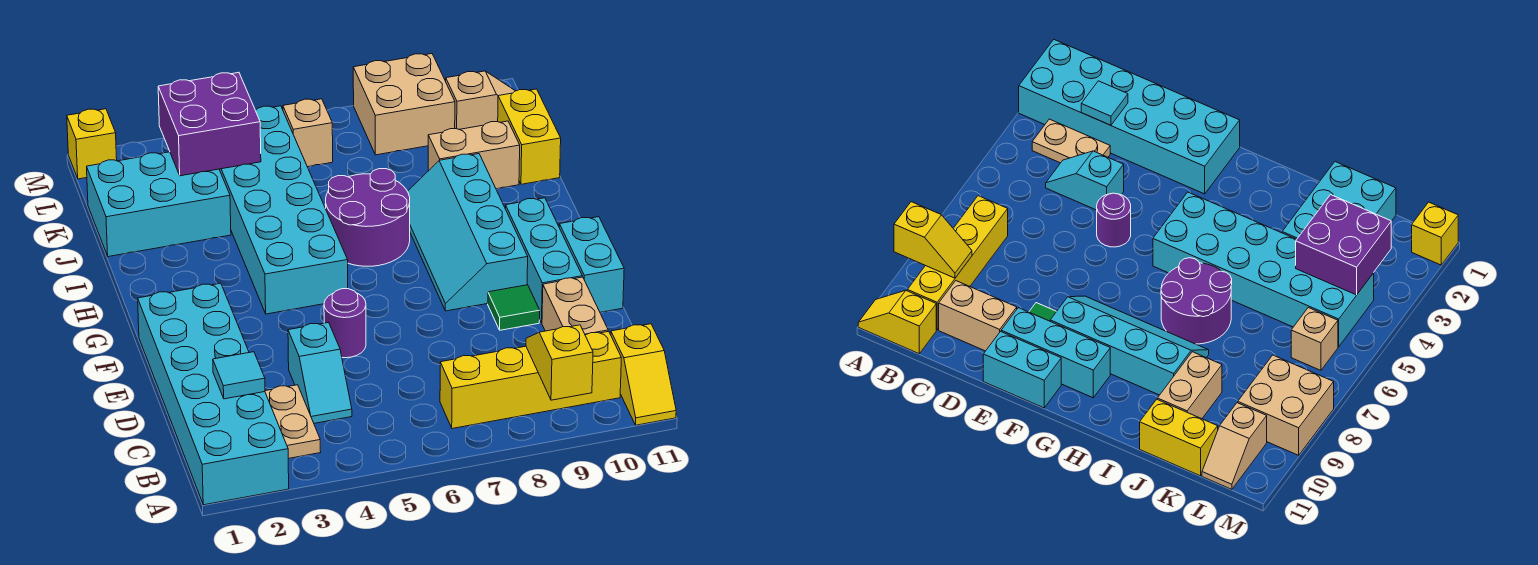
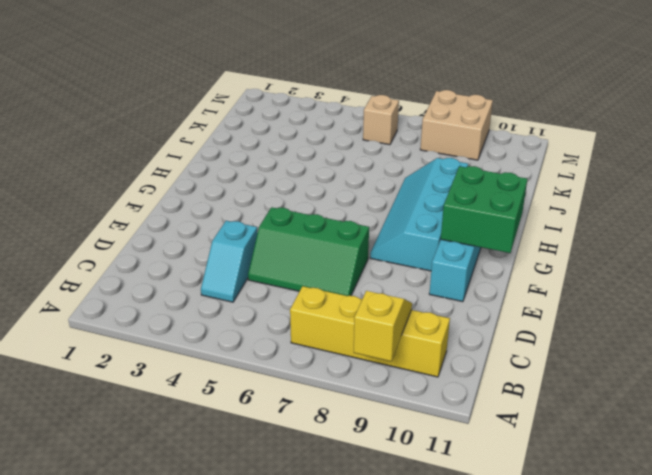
green slope D5:E7 level 1 top E -> purple round brick E5 level 1
green brick F10:G11 level 2 -> none
none -> cyan brick A1:F2 level 1
none -> yellow slope A11:B11 level 1 top B
none -> tan plate B3:C3 level 1

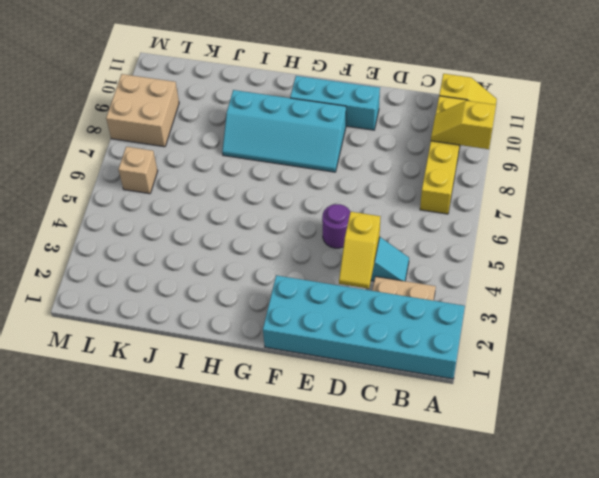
yellow slope D3:D4 level 2 top 4 -> none
none -> tan brick C10:D10 level 1
none -> green tile E9 level 1
none -> cyan brick E11:F11 level 1

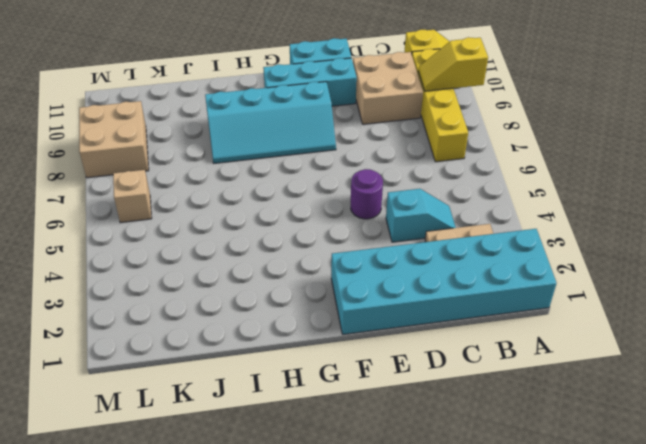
tan brick C9:D10 level 1 -> tan brick C10:D10 level 1
none -> green tile E9 level 1
none -> cyan brick G4:L5 level 1
none -> purple round brick H6:I7 level 1

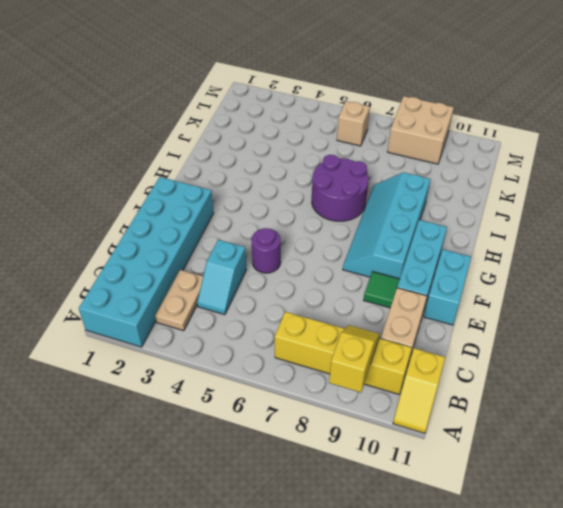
none -> cyan brick G4:L5 level 1
none -> cyan brick J1:K3 level 1
none -> tan brick J9:J10 level 1

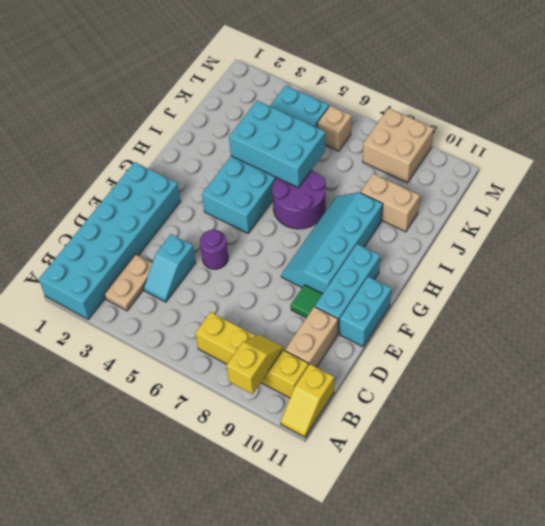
cyan brick I4:J6 level 2 -> cyan brick J1:K3 level 1
none -> yellow brick J11:K11 level 1
none -> tan slope L10:L11 level 1 top 10
none -> yellow brick M1 level 1

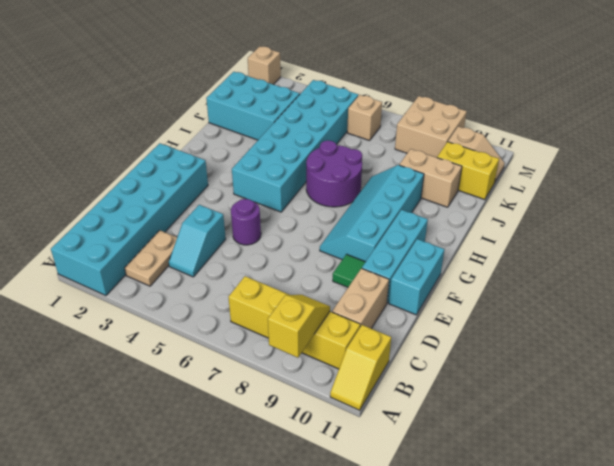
yellow brick K10:K11 level 1 -> yellow brick J11:K11 level 1
tan brick M1 level 1 -> yellow brick M1 level 1
none -> cyan tile C2 level 2
none -> purple brick K3:L4 level 2

